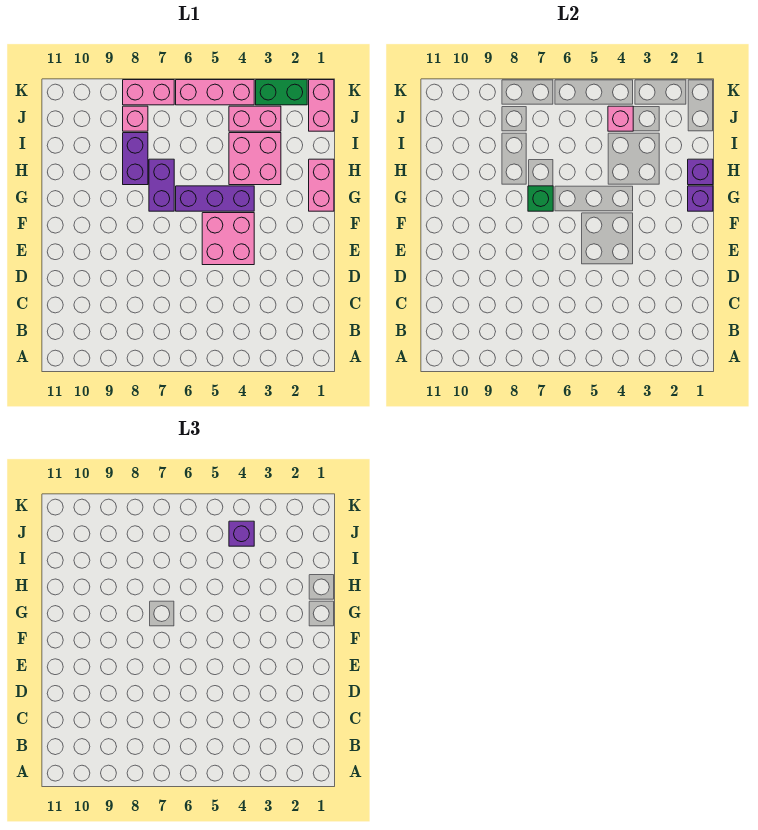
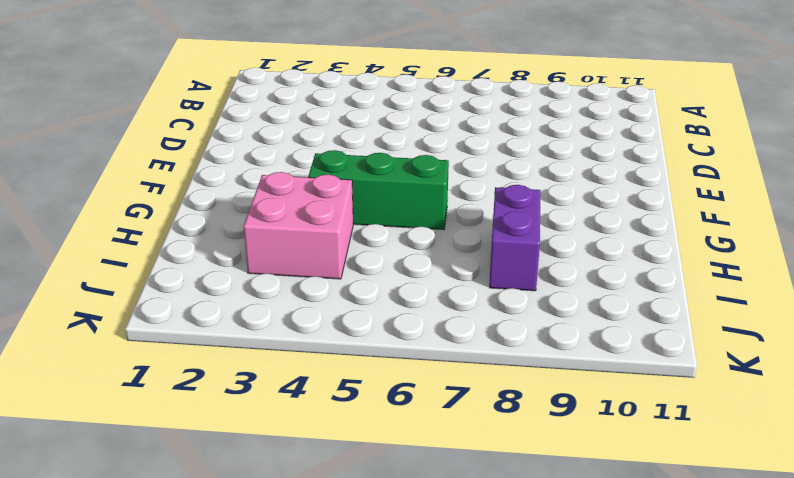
green brick G4:G6 level 1 -> purple brick G4:G6 level 1
none -> pink brick E4:F5 level 1
none -> pink brick G1:H1 level 1
none -> purple brick G7:H7 level 1

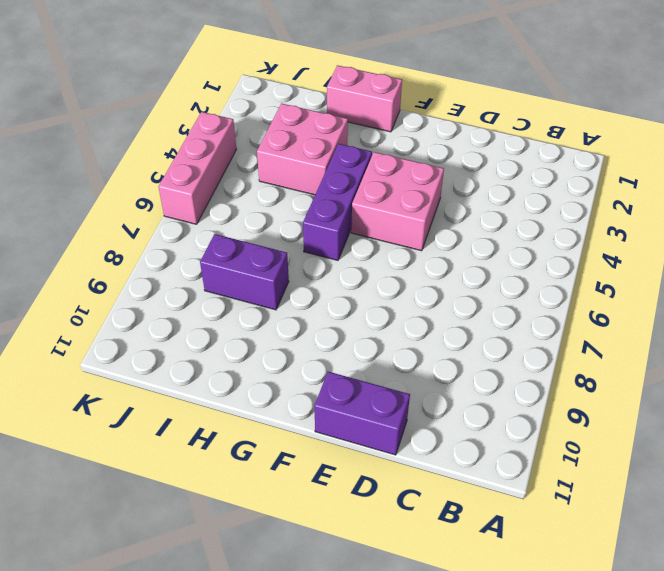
purple brick D11:E11 level 1 -> purple brick G7:H7 level 1
none -> pink brick J1:K1 level 1
none -> pink brick J3:J4 level 1
none -> pink brick J8 level 1

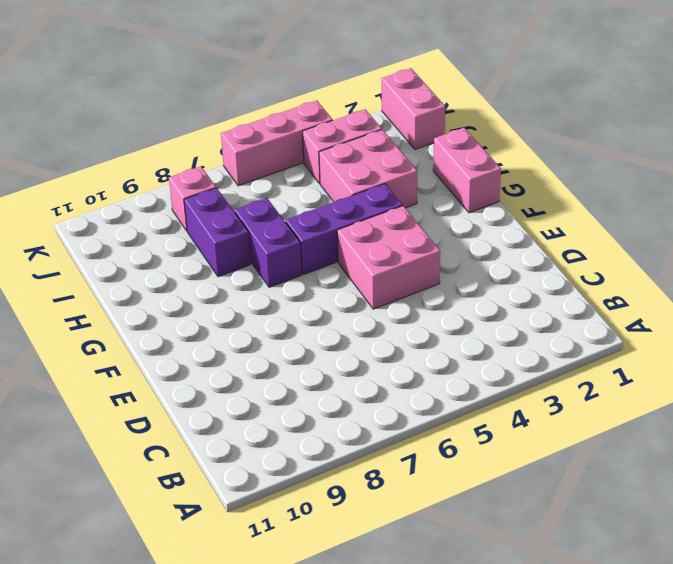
none -> green brick K2:K3 level 1
none -> pink brick K7:K8 level 1
none -> purple brick G1 level 2

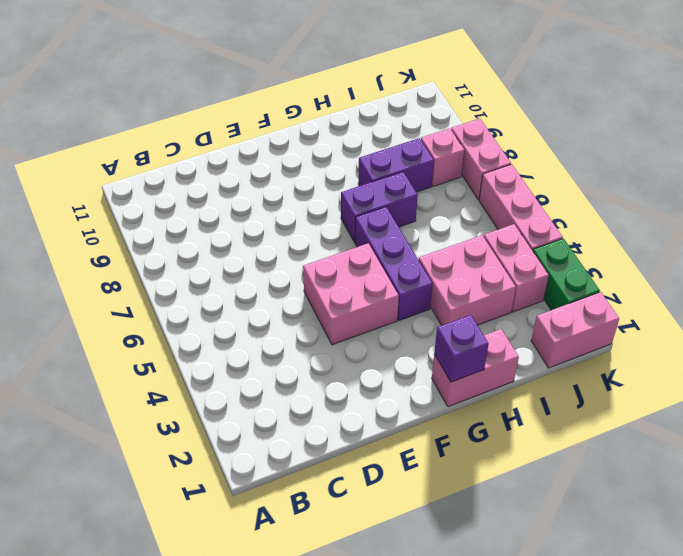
none -> green brick G7 level 2
none -> purple brick H1 level 2
none -> pink brick J4 level 2

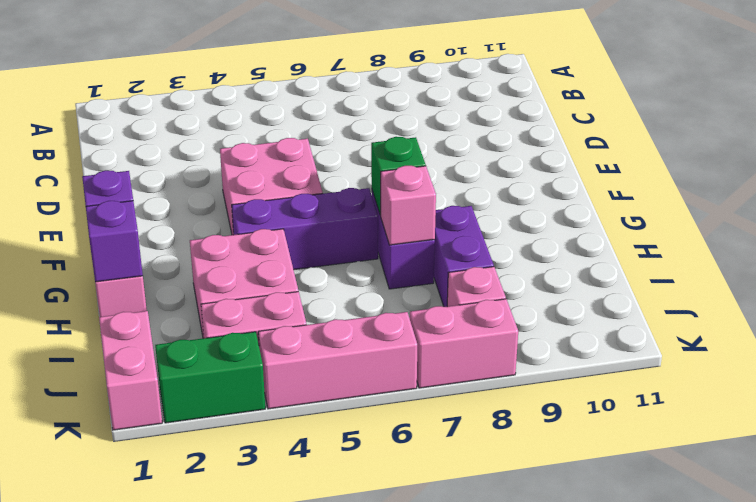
pink brick H7 level 2 -> pink brick J4 level 2
none -> purple brick J4 level 3

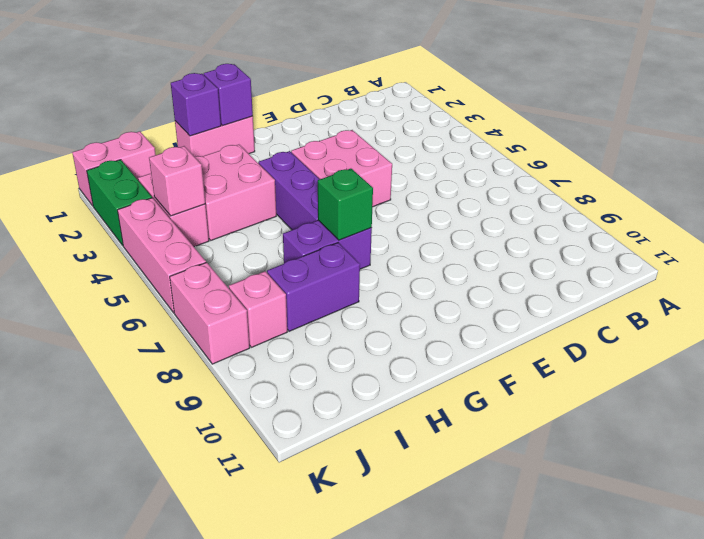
none -> purple brick J4 level 3

